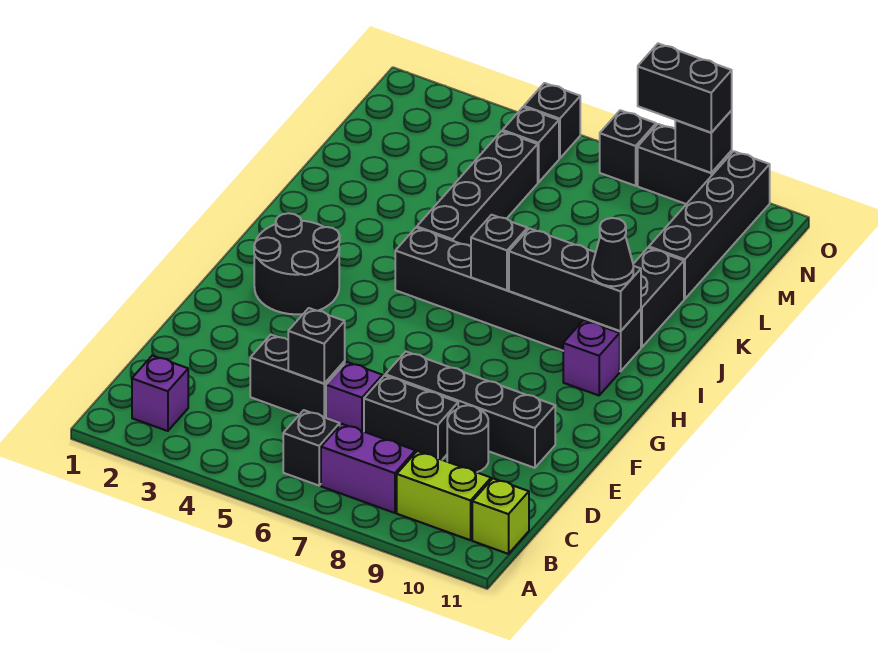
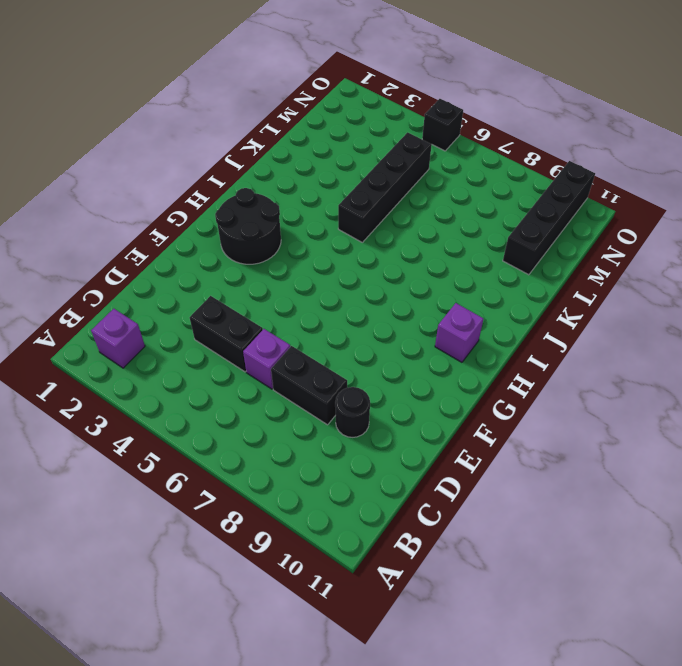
none -> black brick B6 level 1
none -> purple brick B7:B8 level 1
none -> lime brick B9:B10 level 1

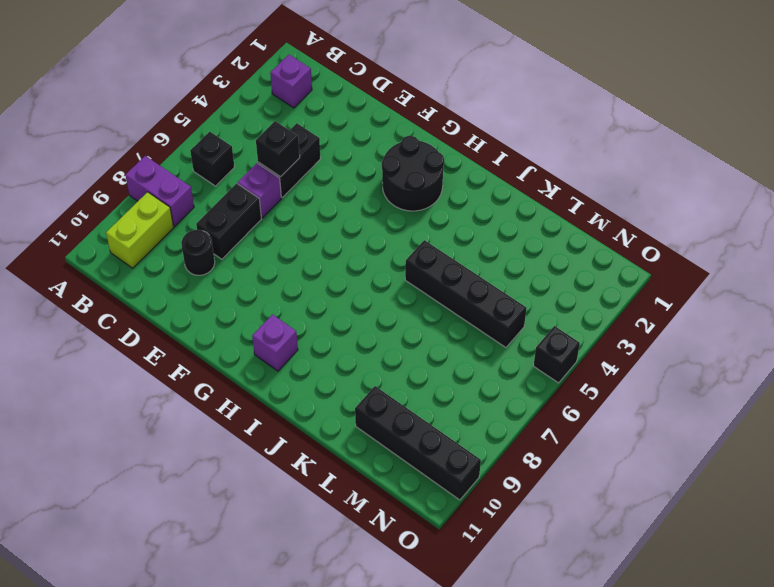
purple brick A8:B8 level 1 -> purple brick B7:B8 level 1
none -> lime brick B11 level 1
none -> black brick E7:E10 level 1
none -> black brick I5:I10 level 1

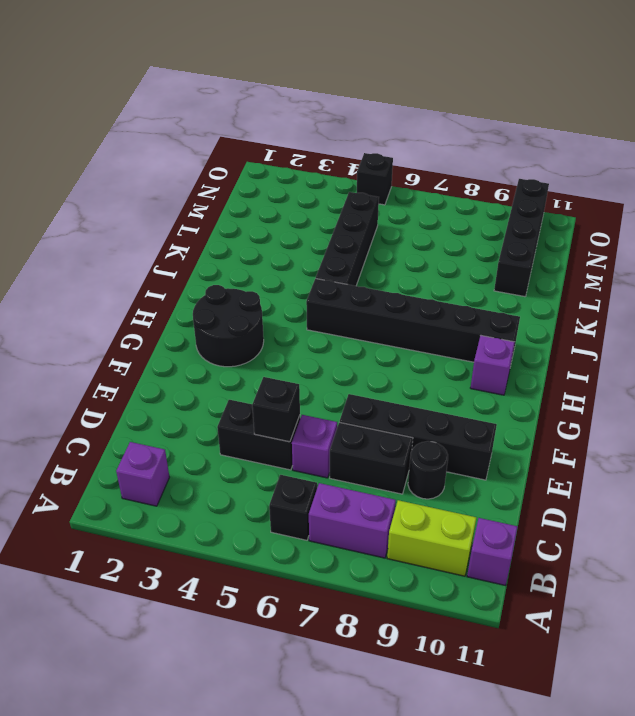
purple brick B11 level 1 -> lime brick B11 level 1
none -> black brick J10:K10 level 1
none -> black brick N5 level 1
none -> black brick O7 level 1

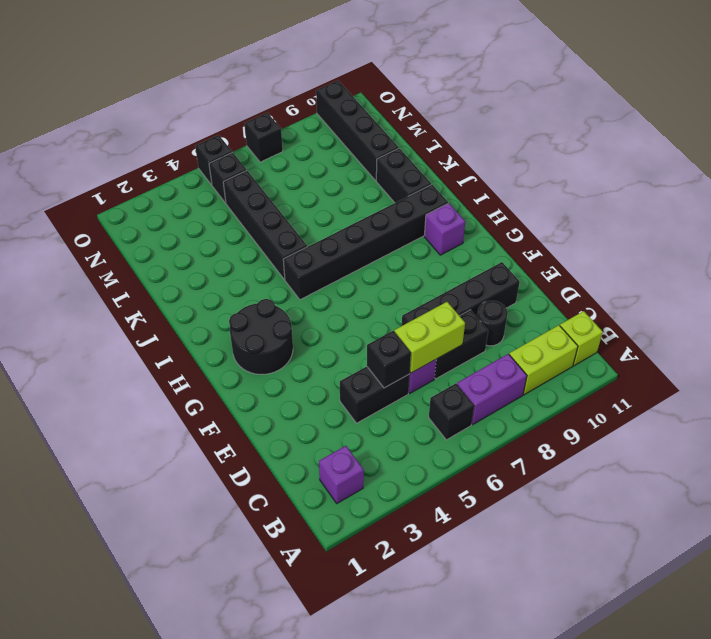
lime brick D6:D7 level 2 -> none
none -> black brick O8:O9 level 1
none -> black brick I7 level 2
none -> black brick I8:I10 level 2

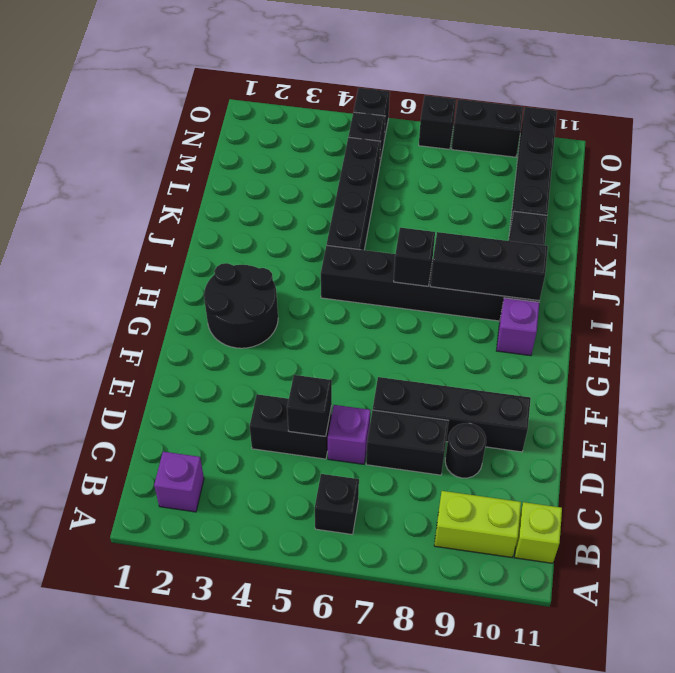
none -> purple brick B7:B8 level 1
none -> black brick O9 level 2
none -> black cone I10 level 3

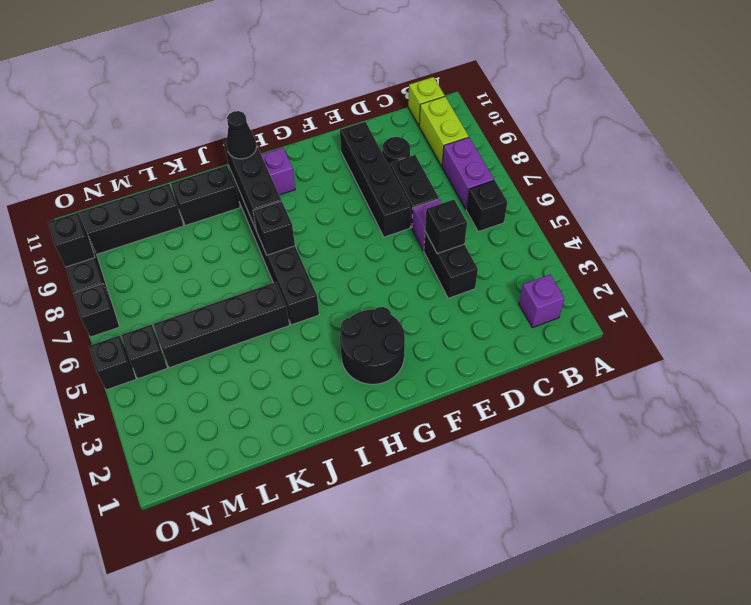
none -> black brick O8:O9 level 3

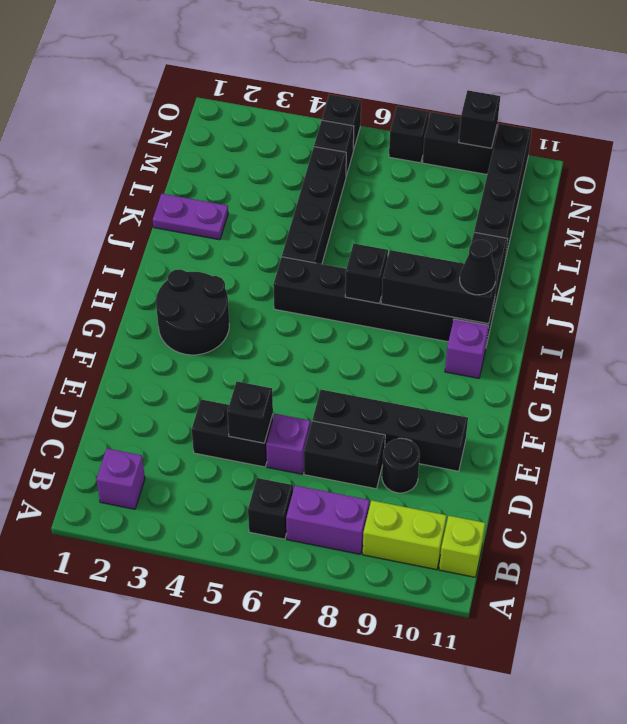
purple plate K1:K2 level 1 -> none
none -> black brick O8:O9 level 3

